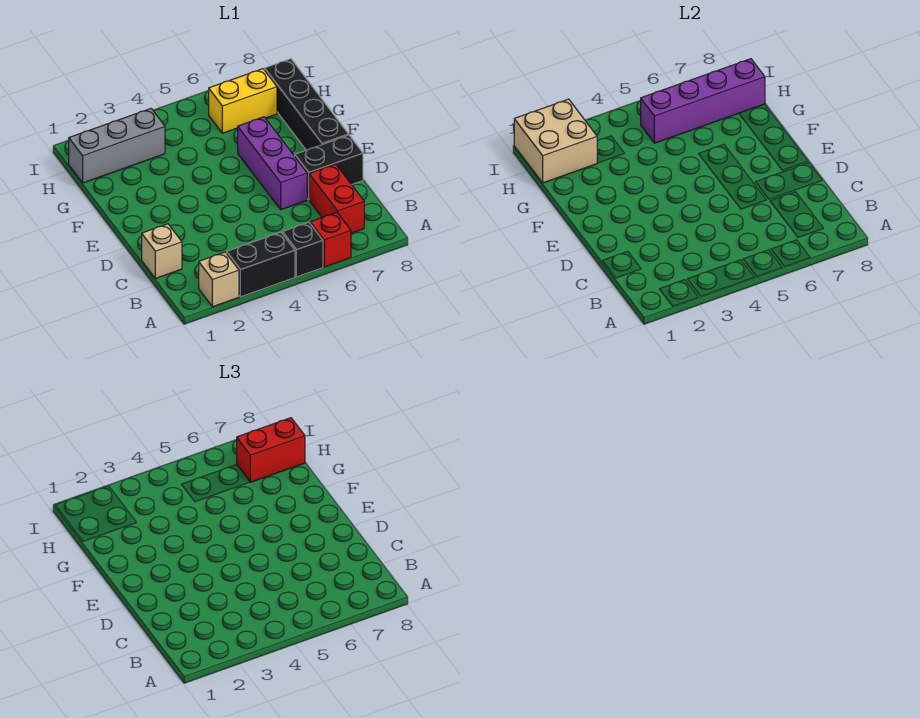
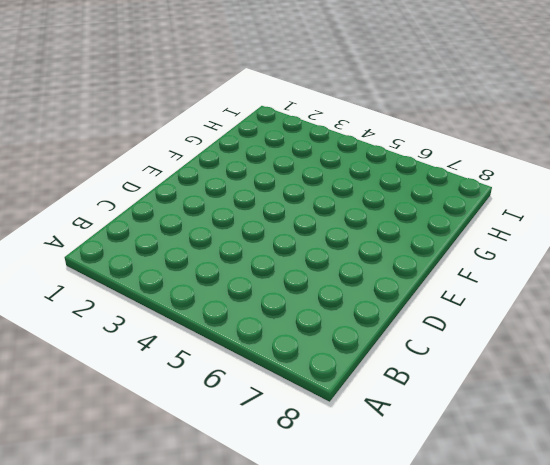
none -> tan brick A2 level 1
none -> black brick A3:A4 level 1
none -> black brick A5 level 1

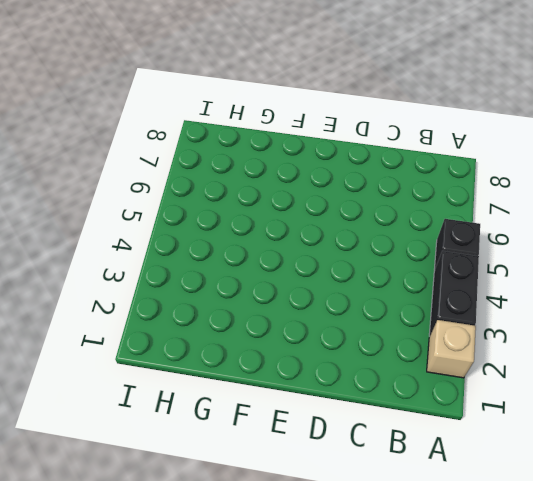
none -> red brick A6 level 1
none -> red brick B7:C7 level 1
none -> tan brick C1 level 1

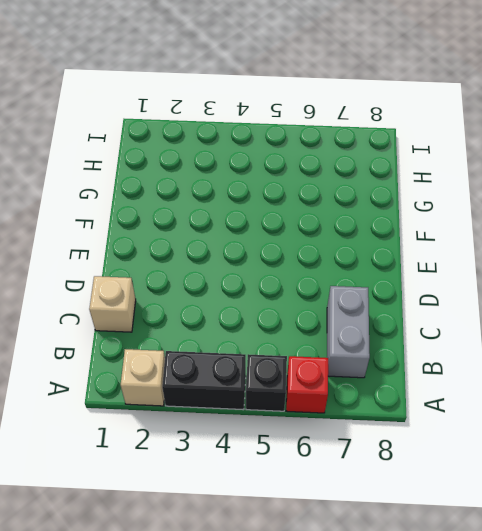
grey brick B7:C7 level 1 -> red brick B7:C7 level 1
none -> purple brick D6:F6 level 1
none -> black brick D7:D8 level 1
none -> black brick E8:H8 level 1

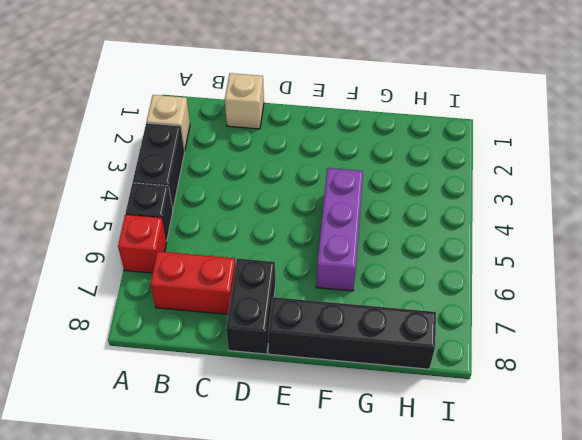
purple brick F4:F6 level 1 -> purple brick D6:F6 level 1
none -> grey brick H1:H3 level 1
none -> yellow brick H6:H7 level 1
none -> tan brick H1:I2 level 2

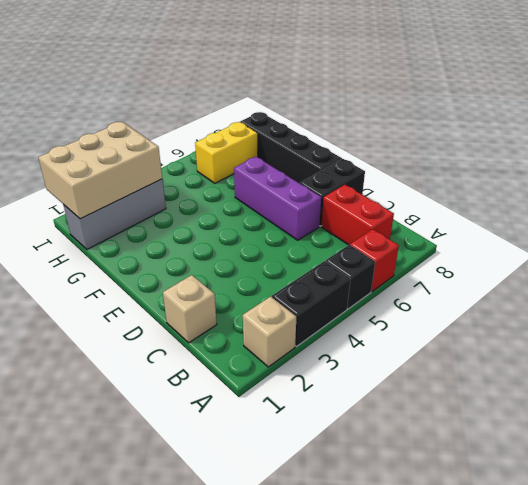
tan brick H1:I3 level 2 -> tan brick H1:I2 level 2
none -> purple brick H5:H8 level 2
none -> red brick H7:H8 level 3

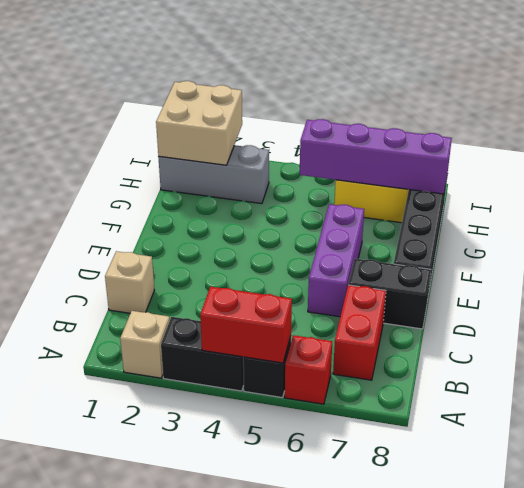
red brick A4:A5 level 2 -> red brick H7:H8 level 3

